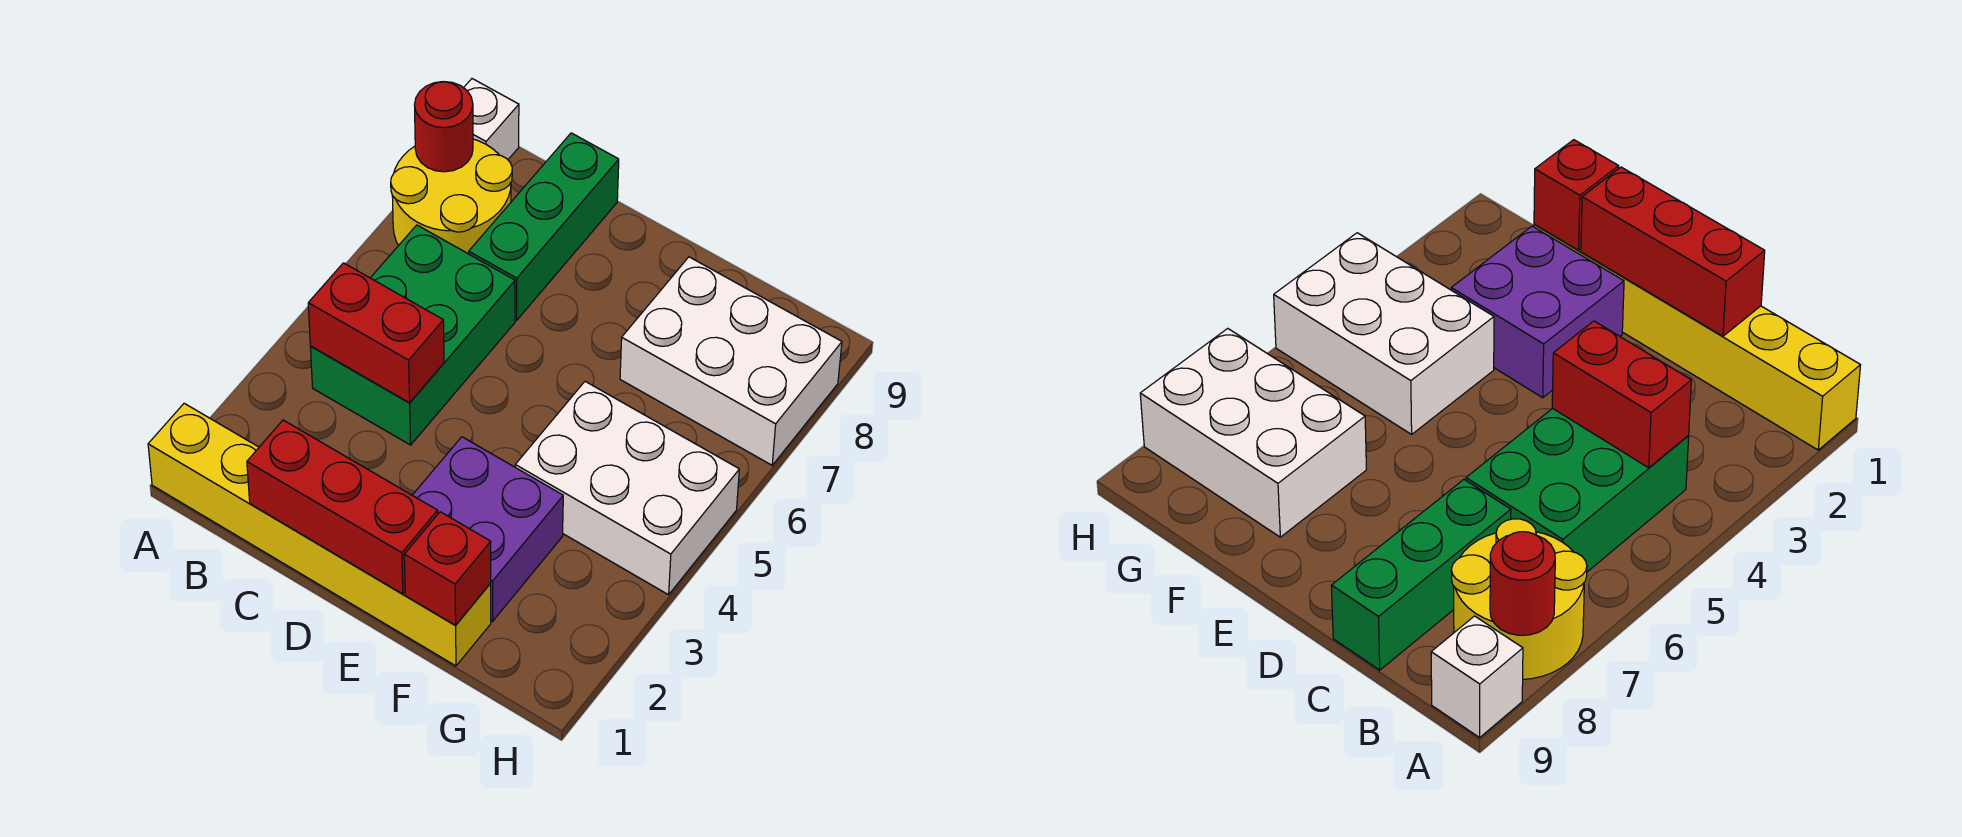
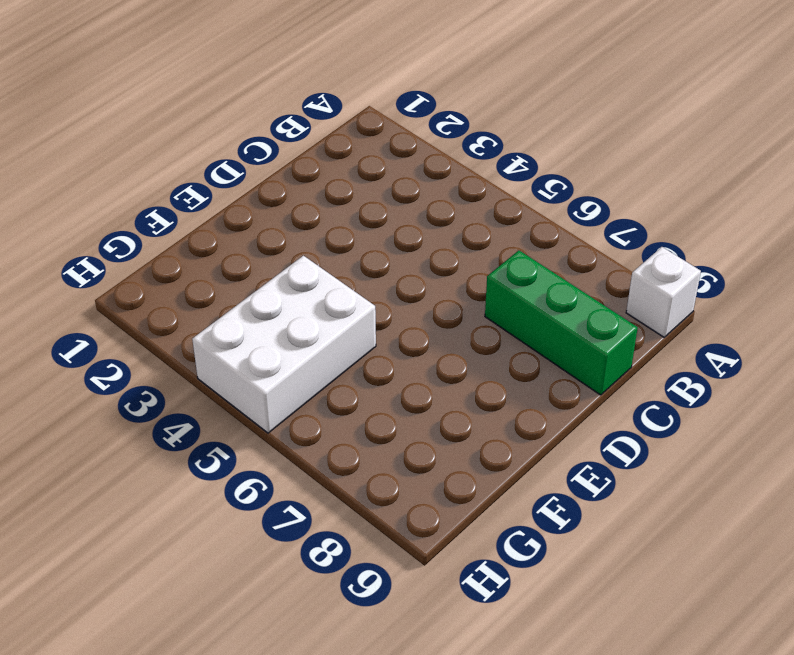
none -> yellow brick A1:F1 level 1
none -> yellow round brick A7:B8 level 1
none -> green brick B4:C6 level 1

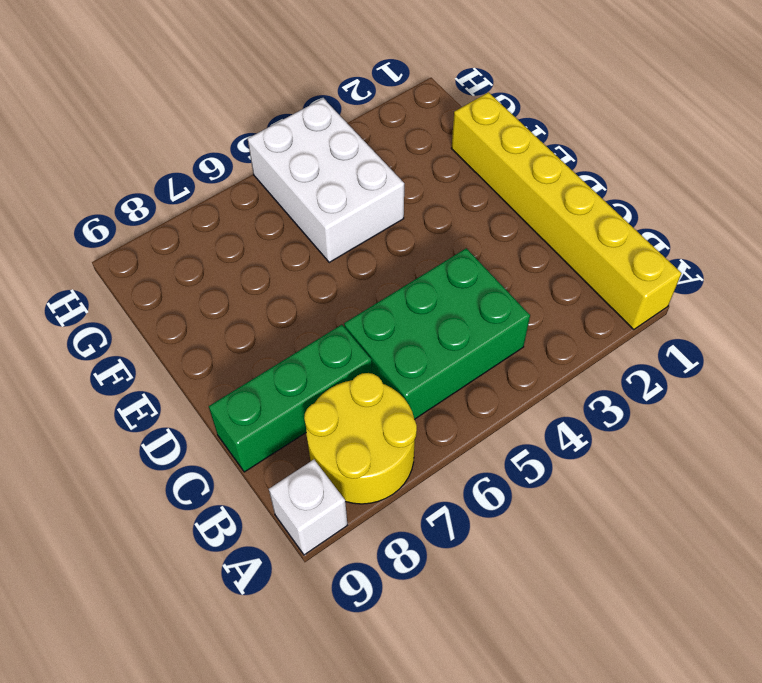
none -> purple brick E2:F3 level 1
none -> white brick F7:H8 level 1
none -> red round brick A8 level 2

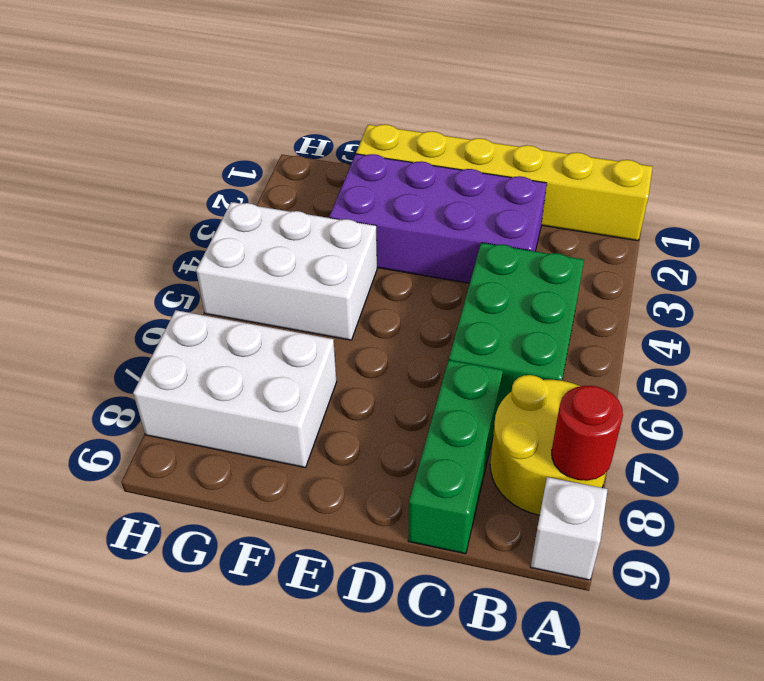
purple brick C2:F3 level 1 -> purple brick E2:F3 level 1
none -> red brick B4:C4 level 2
none -> red brick C1:E1 level 2
none -> red brick F1 level 2

